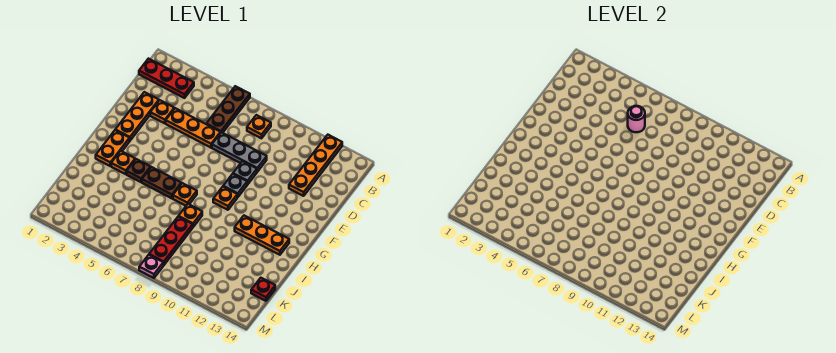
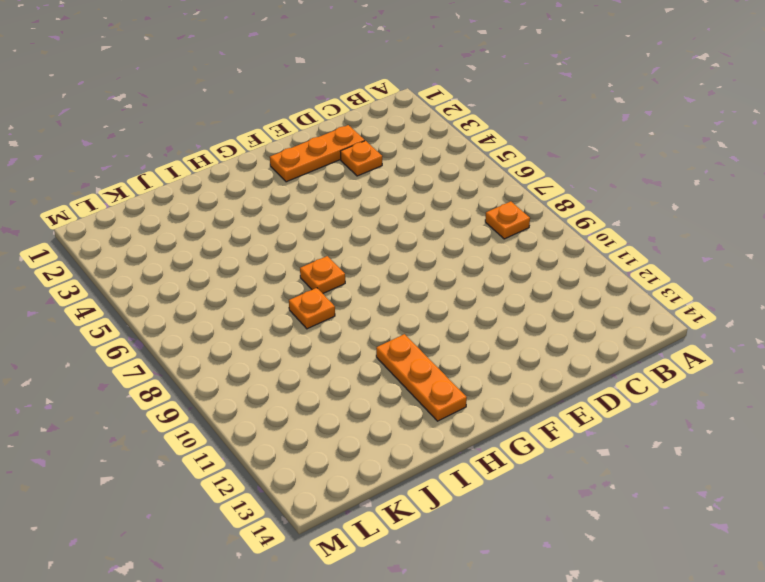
none -> brown plate A6:C6 level 1
none -> orange plate A12:D12 level 1
none -> red plate B1:B3 level 1

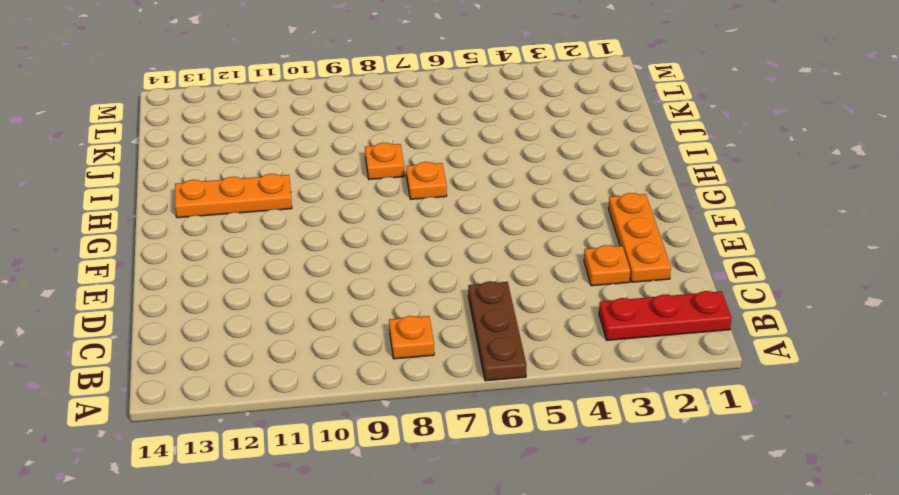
none -> orange plate A12:D12 level 1
none -> orange plate D4:D6 level 1
none -> grey plate D7:D9 level 1

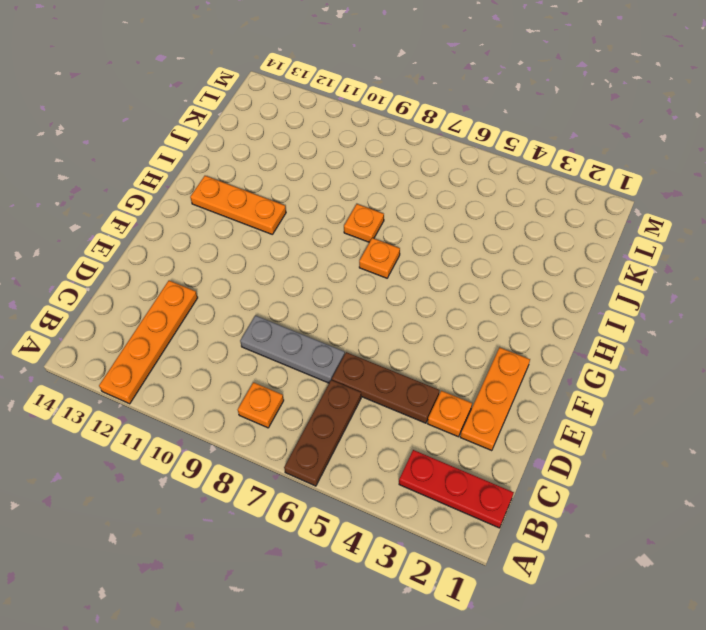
brown plate D4:D6 level 1 -> orange plate D4:D6 level 1
none -> grey plate E9 level 1
none -> grey plate F9 level 1
none -> orange plate G2:H2 level 1

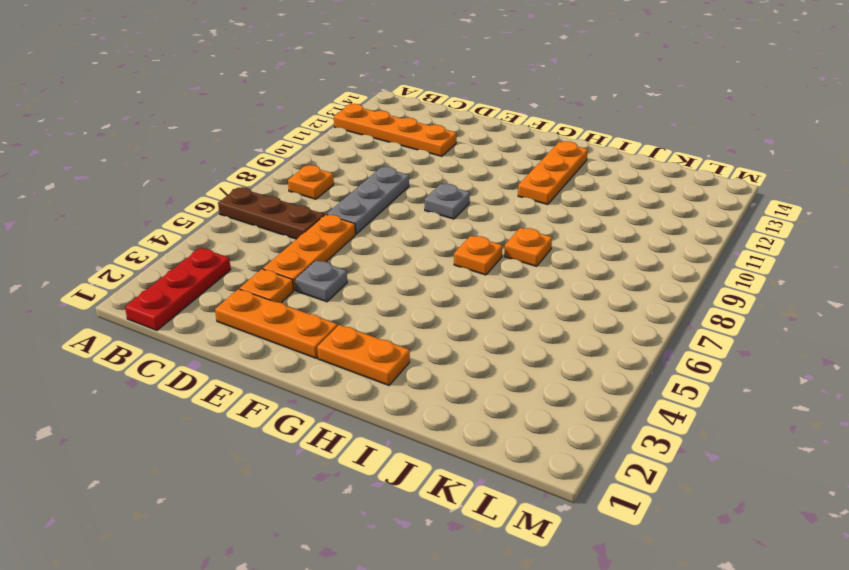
grey plate E4 level 1 -> grey plate E9 level 1
none -> orange plate G9 level 1
none -> orange plate H3 level 1
none -> brown plate H4 level 1

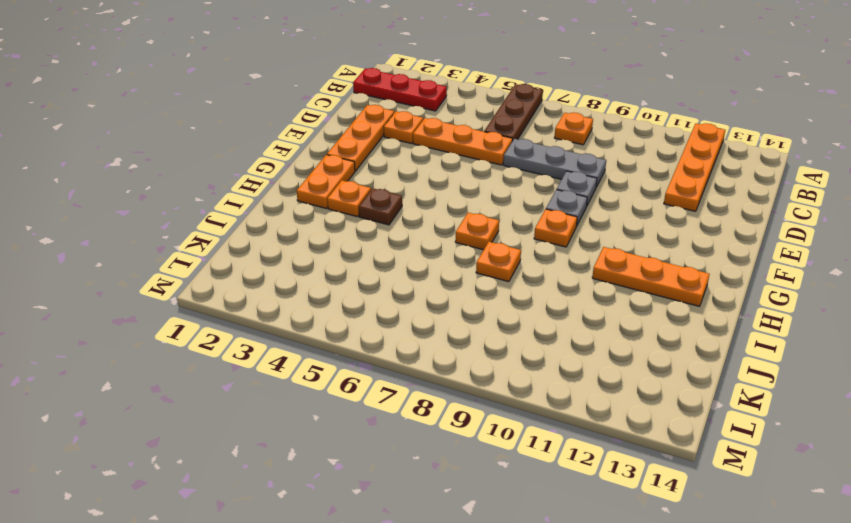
none -> brown plate H5:H6 level 1
none -> red plate J8:L8 level 1
none -> red plate K14 level 1

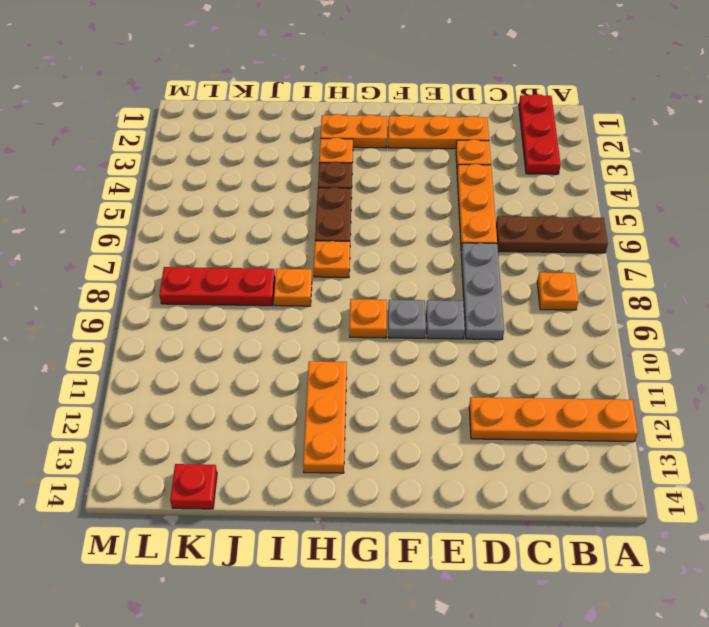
none -> pink plate M8 level 1
none -> pink round brick C6 level 2

